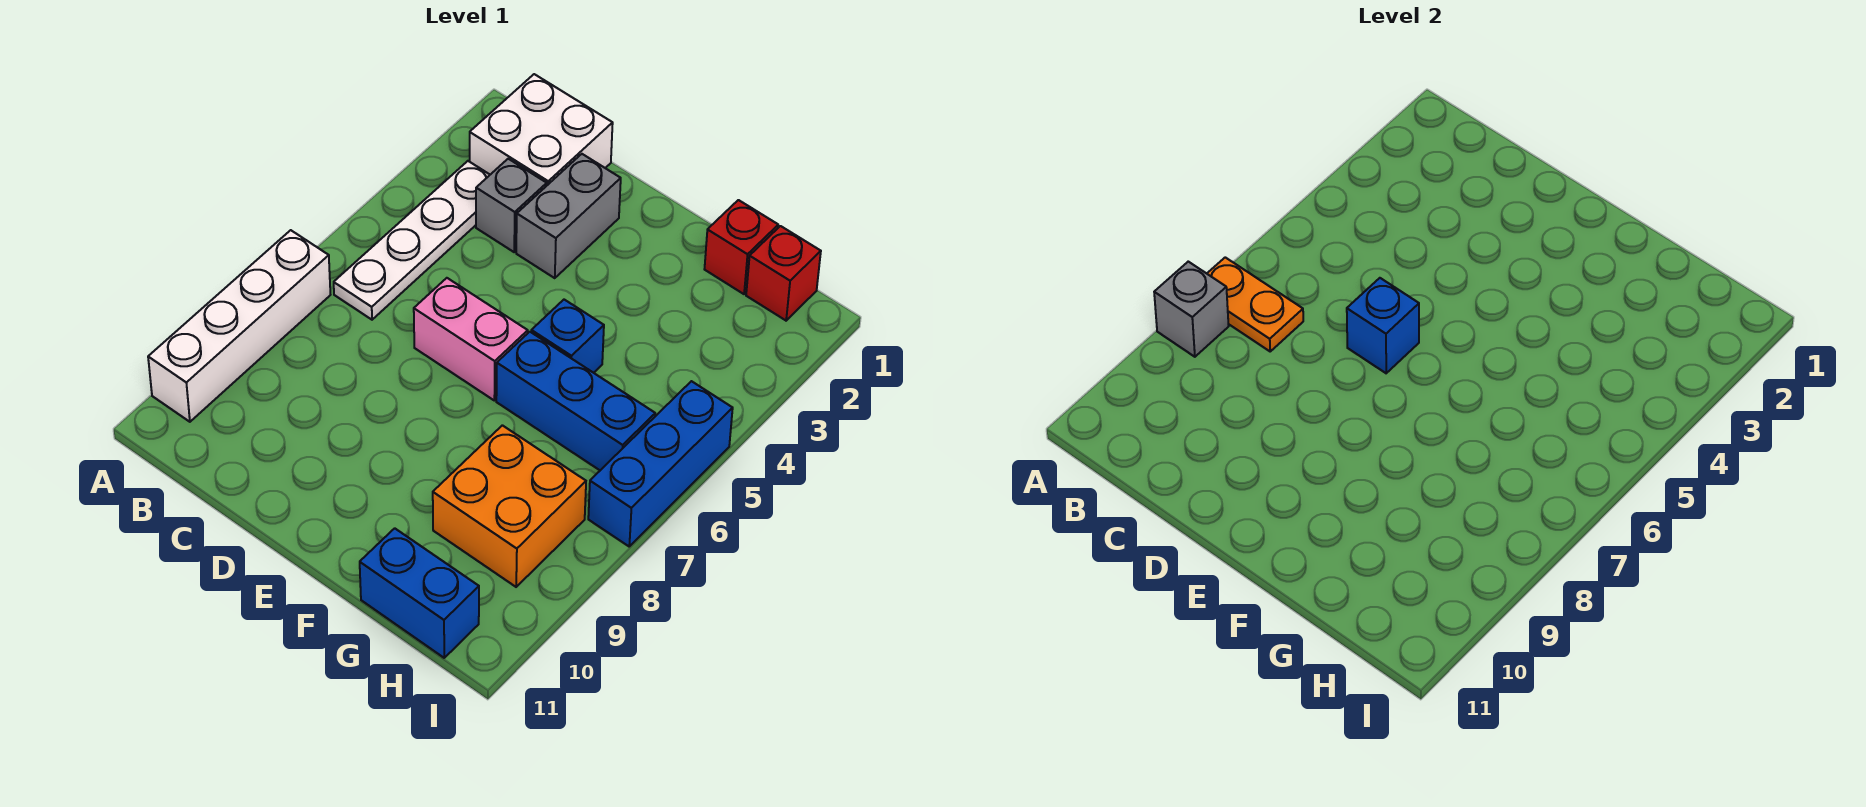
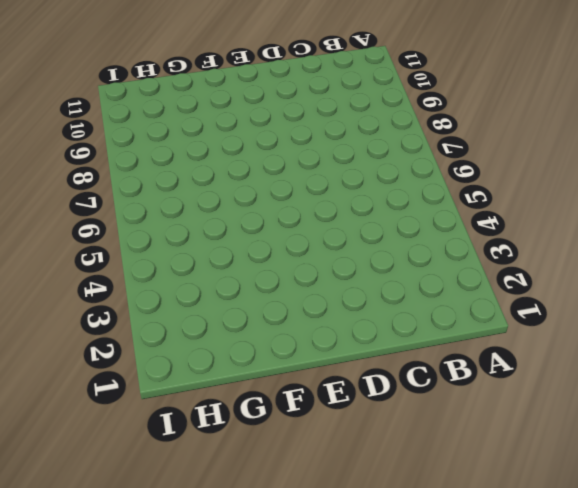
none -> white brick A7:A10 level 1
none -> white brick B1:C2 level 1
none -> white plate B3:B6 level 1

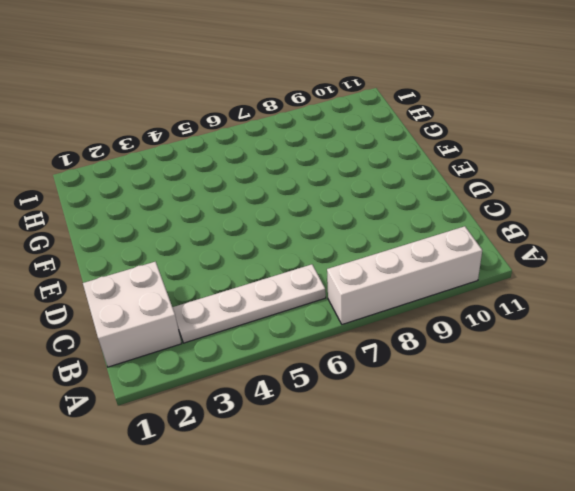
none -> grey brick C3 level 1
none -> grey brick D2:D3 level 1
none -> pink brick D6:E6 level 1

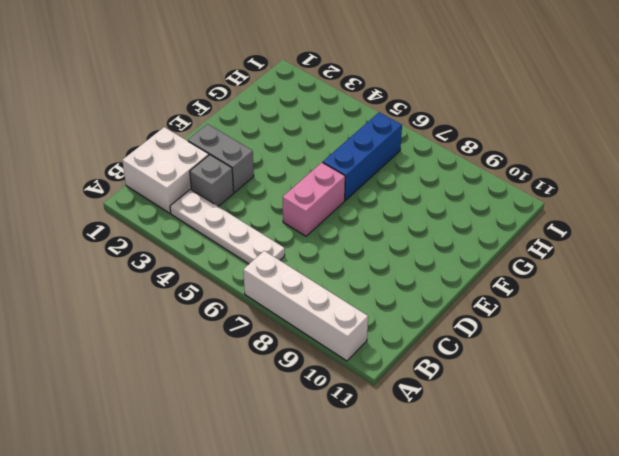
none -> blue brick F5 level 1
none -> red brick G1 level 1
none -> orange brick G8:H9 level 1

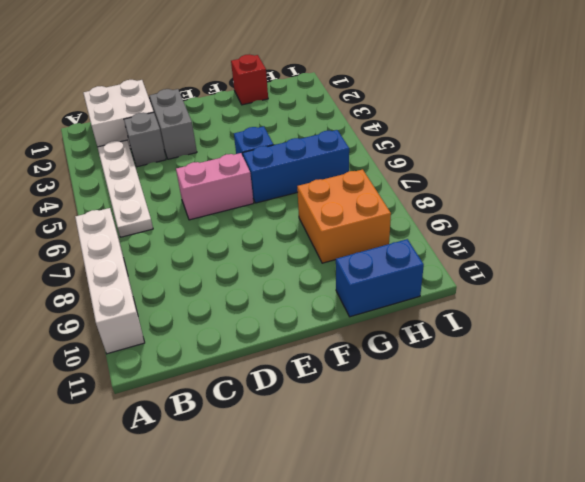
none -> red brick H1 level 1
none -> blue brick I5:I7 level 1
none -> orange plate A7:B7 level 2

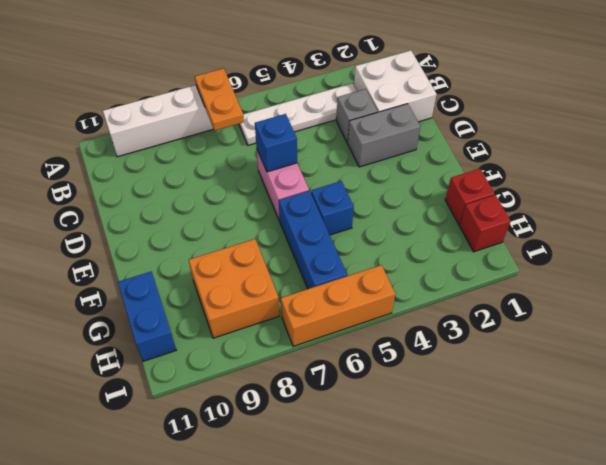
orange brick I5:I7 level 1 -> blue brick I5:I7 level 1
none -> grey brick A8 level 2

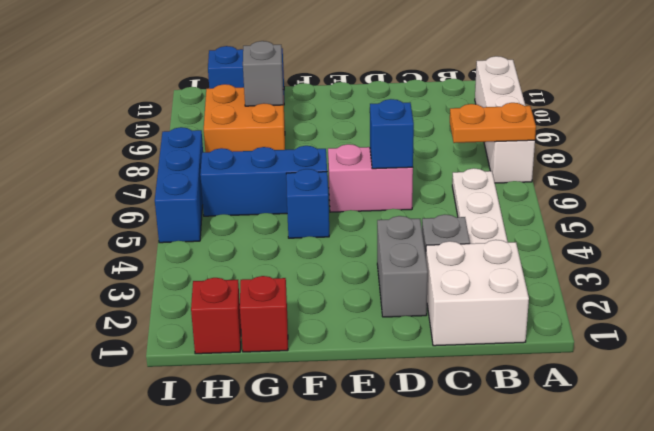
grey brick G9 level 2 -> grey brick A8 level 2

